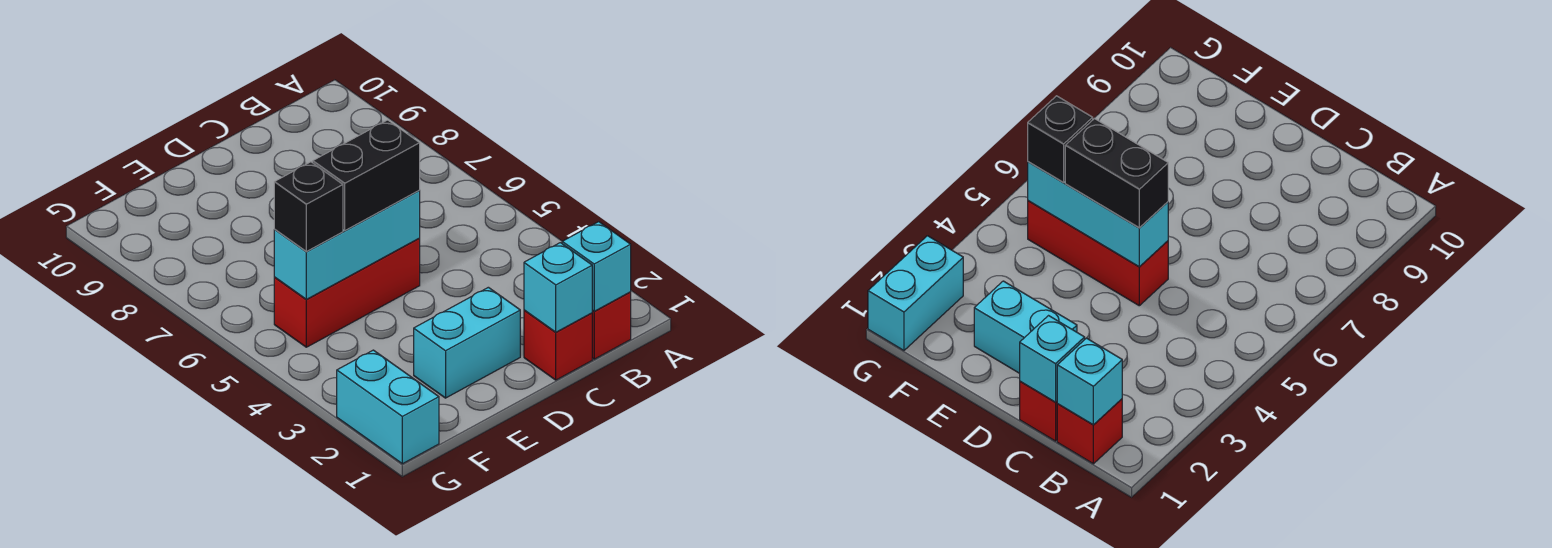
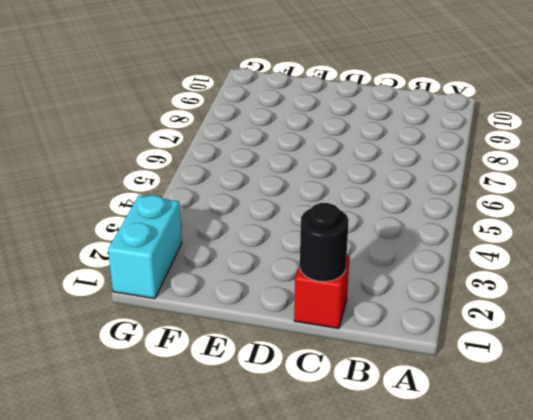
black round brick C1 level 2 -> cyan brick C1 level 2
none -> red brick B1 level 1
none -> cyan brick D2:E2 level 1

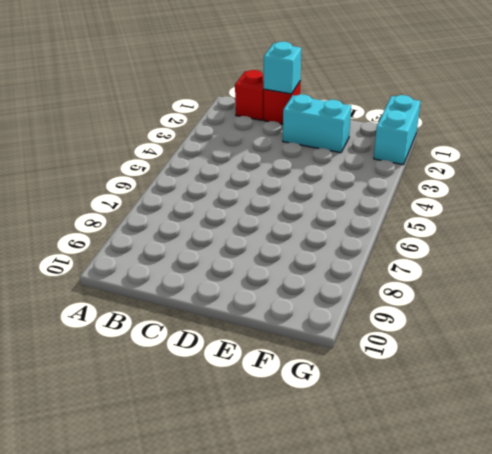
none -> red brick D5:F5 level 1
none -> cyan brick B1 level 2

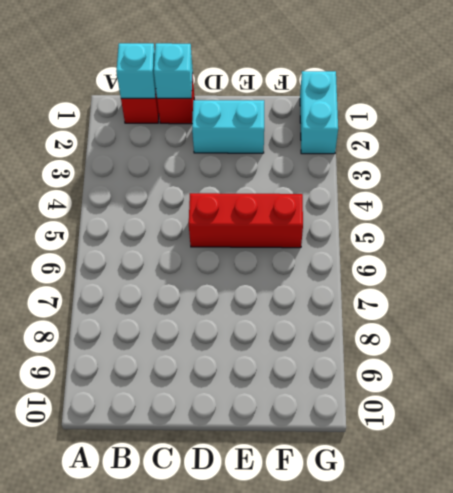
none -> cyan brick D5:F5 level 2
none -> black brick D5:E5 level 3

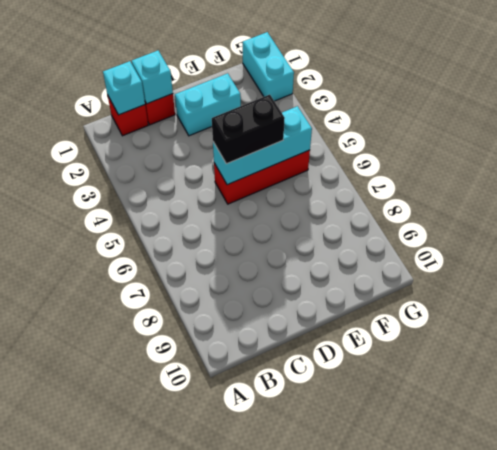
none -> black brick F5 level 3

